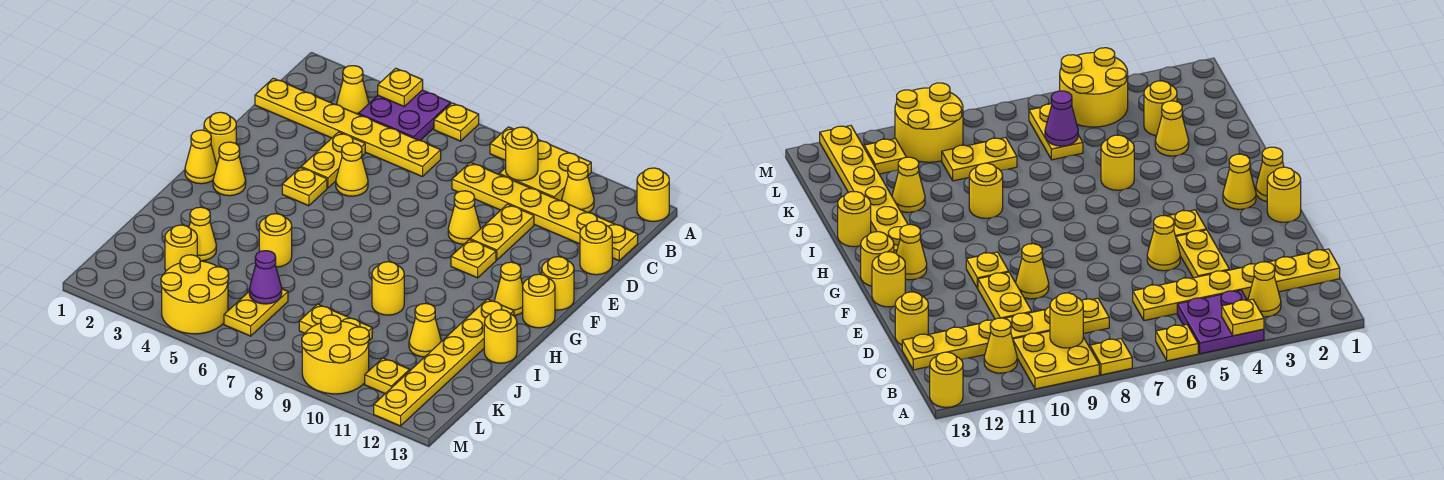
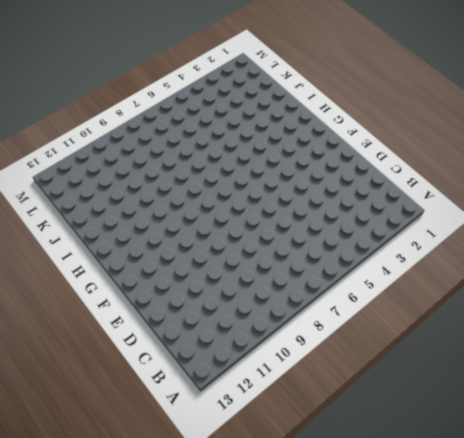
none -> purple plate A4:B5 level 1
none -> yellow plate A6 level 1
none -> yellow plate A8 level 1
none -> yellow plate A9:B10 level 1

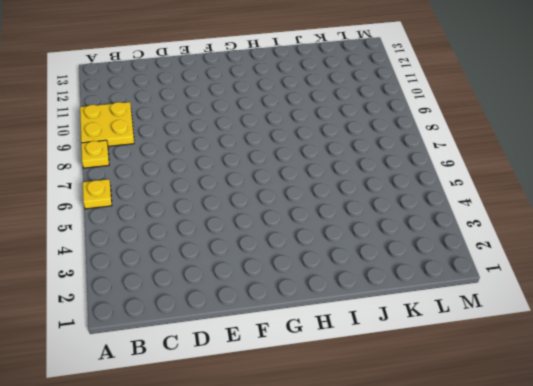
none -> purple plate A4:B5 level 1
none -> yellow round brick A13 level 1
none -> yellow cone B3 level 1
none -> yellow cone B11 level 1

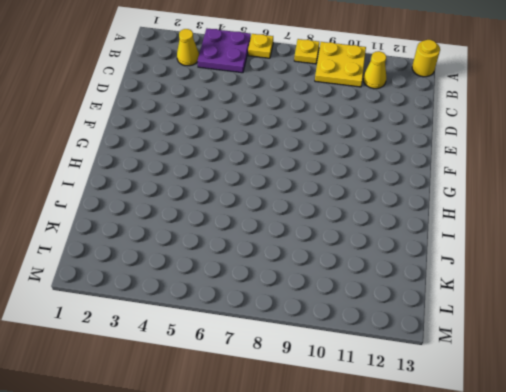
none -> yellow plate C1:C6 level 1
none -> yellow plate C8:C13 level 1
none -> yellow plate D4:E4 level 1
none -> yellow plate D10:E10 level 1

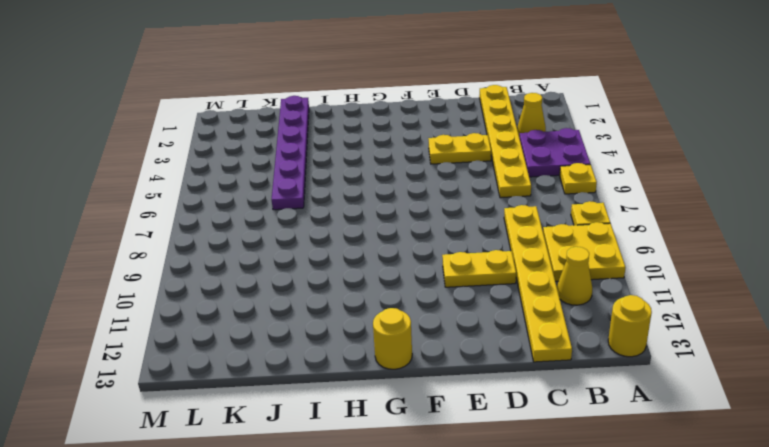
purple plate J1:J6 level 1 -> yellow cone J3 level 1
none -> yellow round brick D13 level 1
none -> yellow cone E5 level 1
none -> yellow cone E9 level 1
none -> yellow round brick F1 level 1

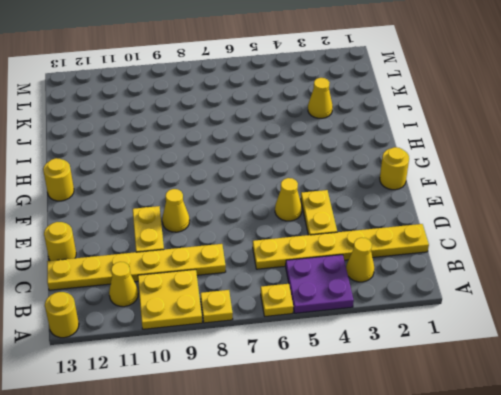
none -> yellow plate F4 level 1
none -> yellow plate F10 level 1
none -> yellow round brick F13 level 1
none -> yellow cone G1 level 1

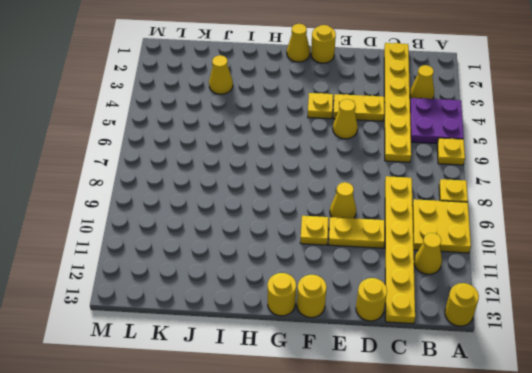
none -> yellow cone G2 level 1
none -> yellow cone G12 level 1
none -> yellow plate H12:M12 level 1
none -> yellow round brick I5 level 1

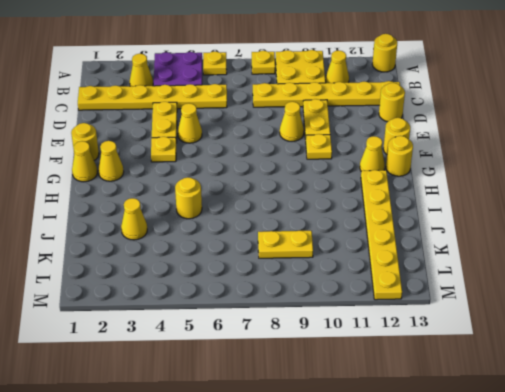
none -> yellow round brick I9 level 1
none -> yellow round brick I13 level 1
none -> yellow cone J11 level 1
none -> yellow round brick K3 level 1

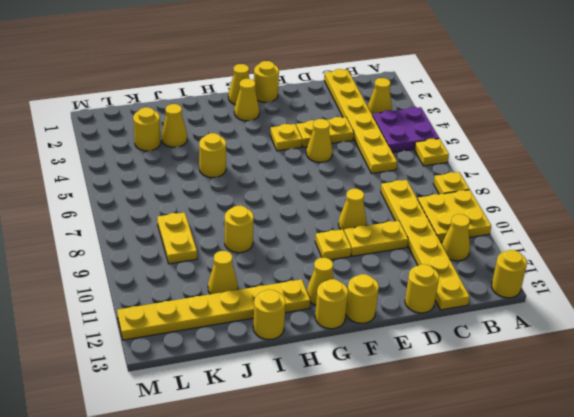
none -> yellow plate K6:L6 level 1
none -> yellow round brick L4:M5 level 1
none -> yellow round brick L9:M10 level 1
none -> yellow plate L11 level 1

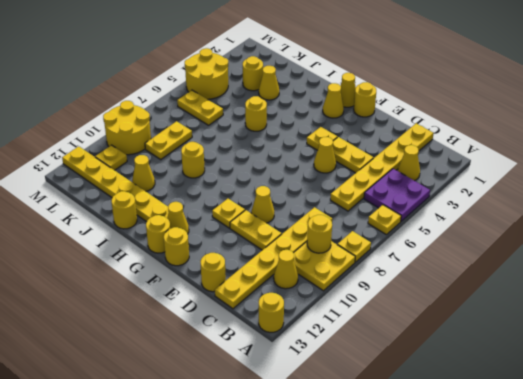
none -> yellow plate A4 level 2
none -> purple cone K6 level 2

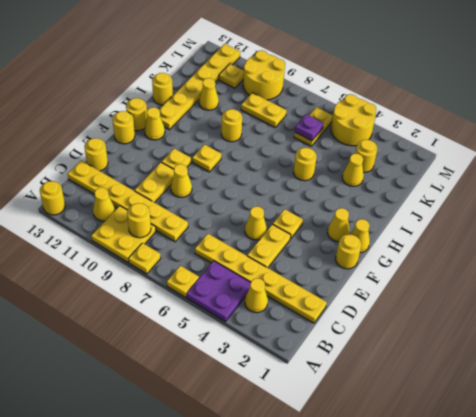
yellow plate G9 level 1 -> yellow plate A4 level 2
purple plate K6 level 2 -> purple cone K6 level 2

